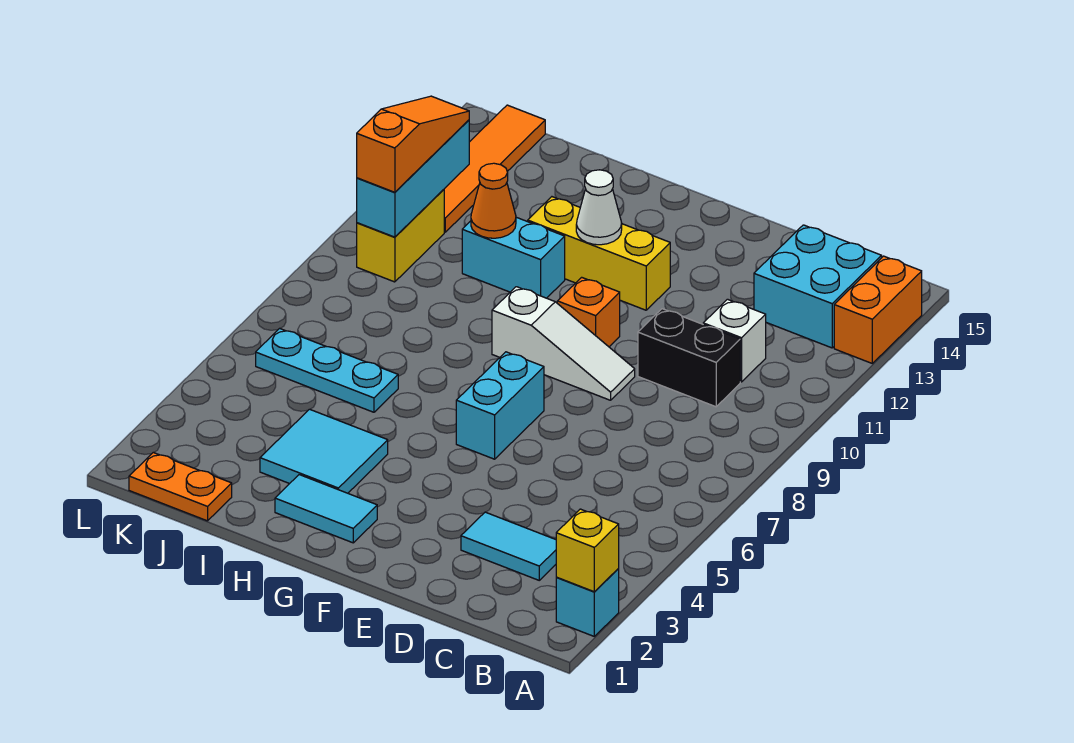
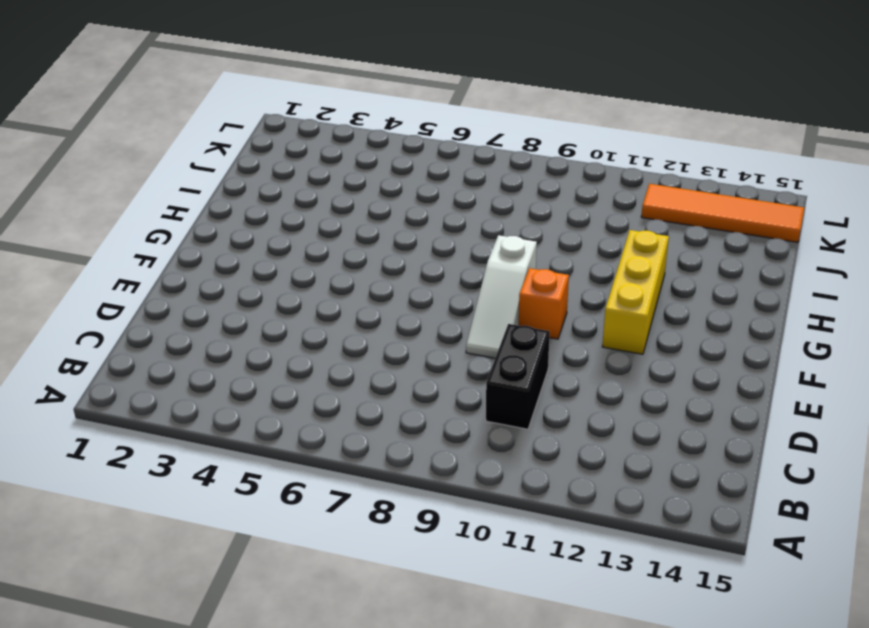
none -> cyan brick A2 level 1
none -> orange brick A13:A14 level 1
none -> cyan brick B13:C14 level 1

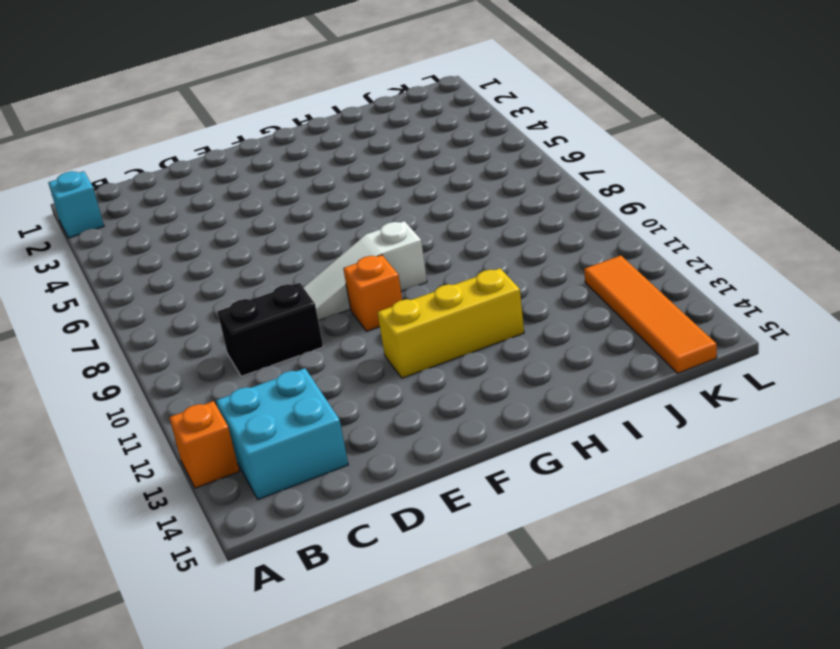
orange brick A13 level 1 -> orange brick A13:A14 level 1
none -> cyan tile C3:D3 level 1
none -> white brick C11 level 1
none -> cyan brick F6:F7 level 1

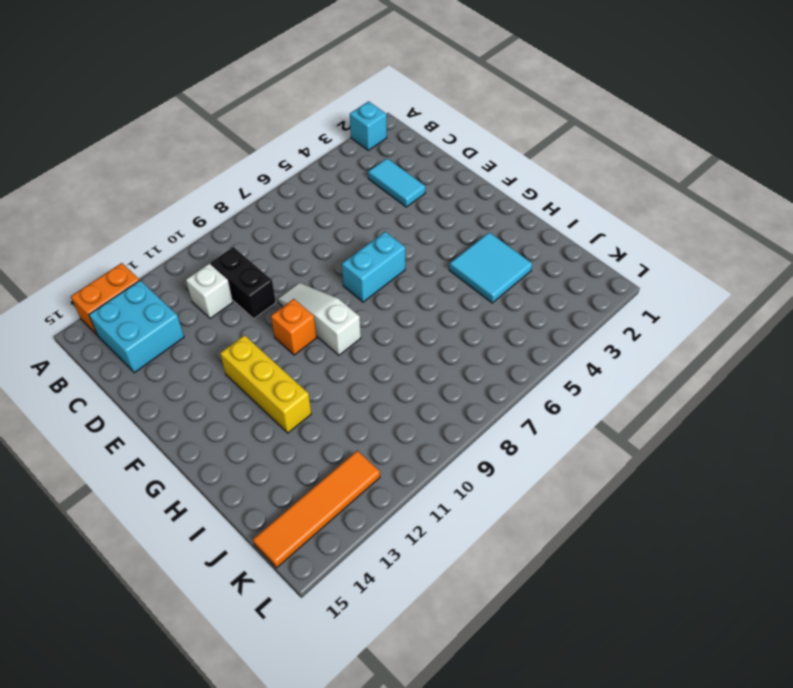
none -> cyan tile G2:H2 level 1
none -> cyan brick H11:I11 level 1
none -> cyan plate I6:K6 level 1

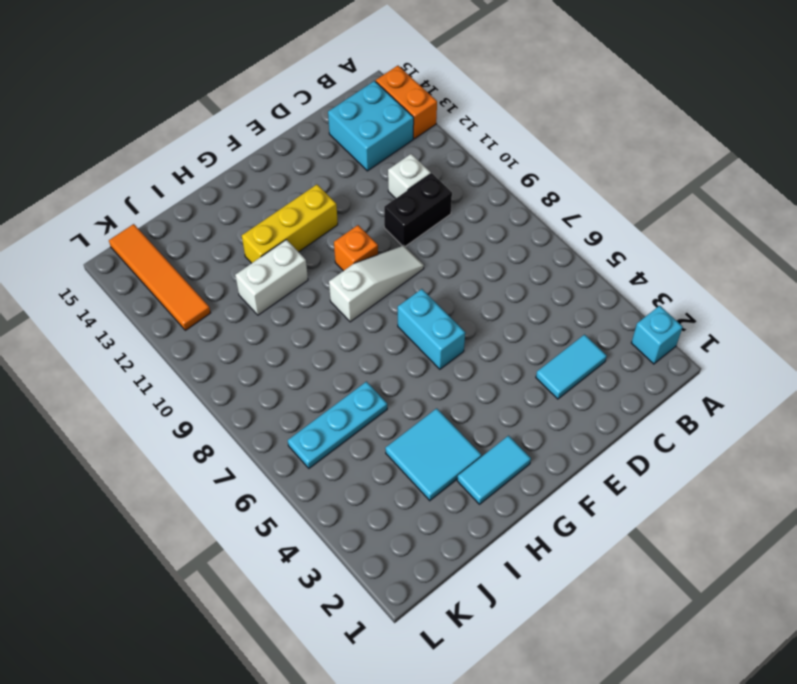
white brick H11:I11 level 1 -> cyan brick H11:I11 level 1
none -> orange plate J1:K1 level 1
none -> yellow brick K10:K11 level 1
none -> yellow brick A2 level 2

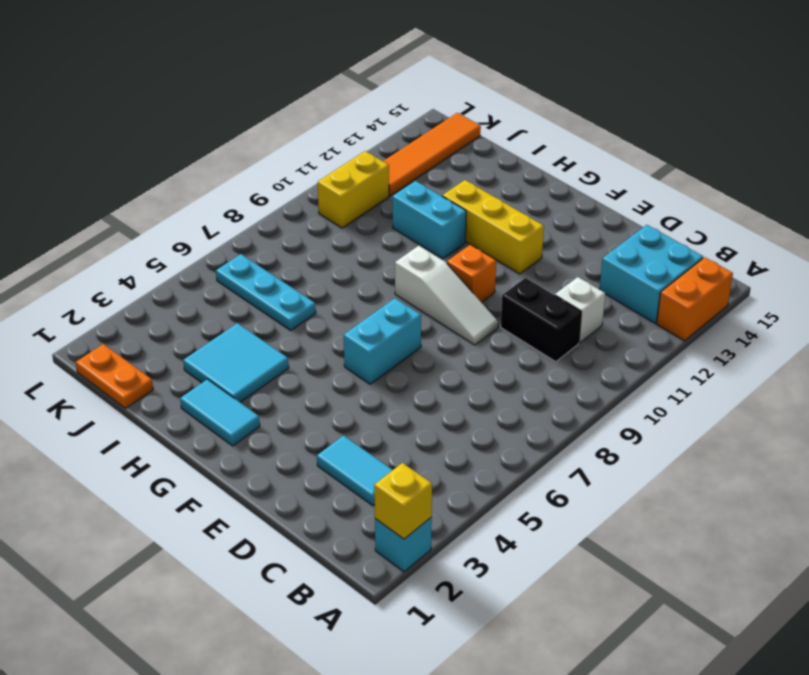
none -> white cone G12 level 2
none -> orange cone I11 level 2
none -> cyan brick K10:K12 level 2

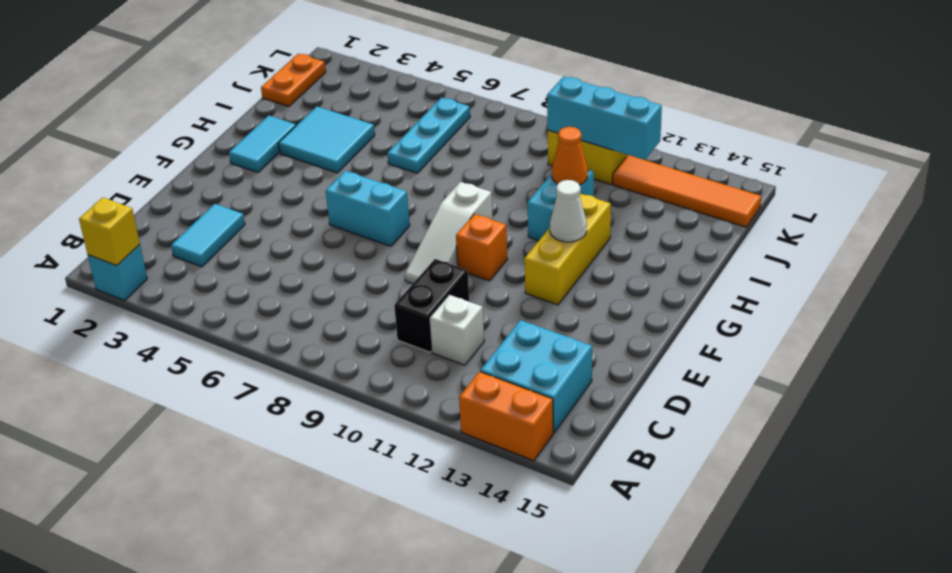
none -> orange slope K10:K12 level 3 top 10

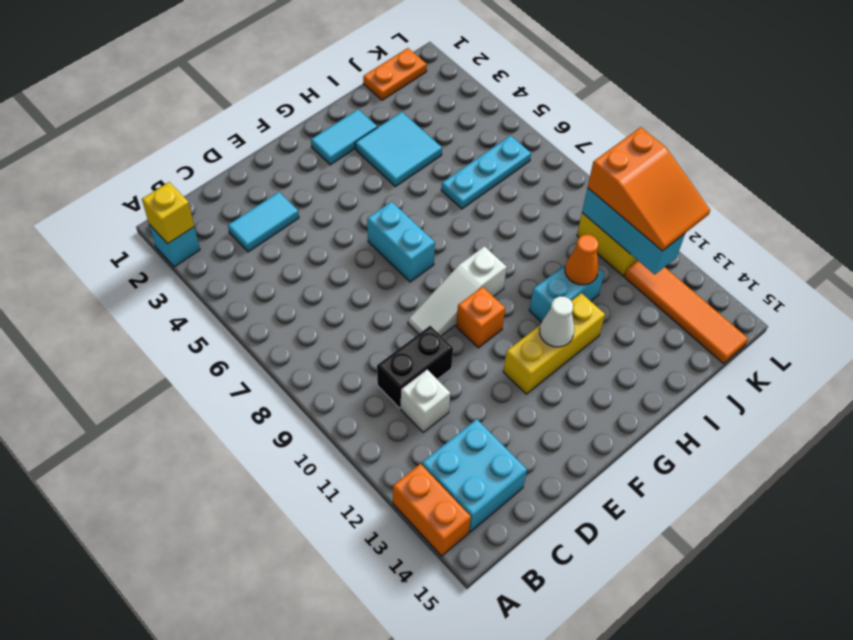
orange slope K10:L12 level 3 top 10 -> orange slope K10:K12 level 3 top 10

